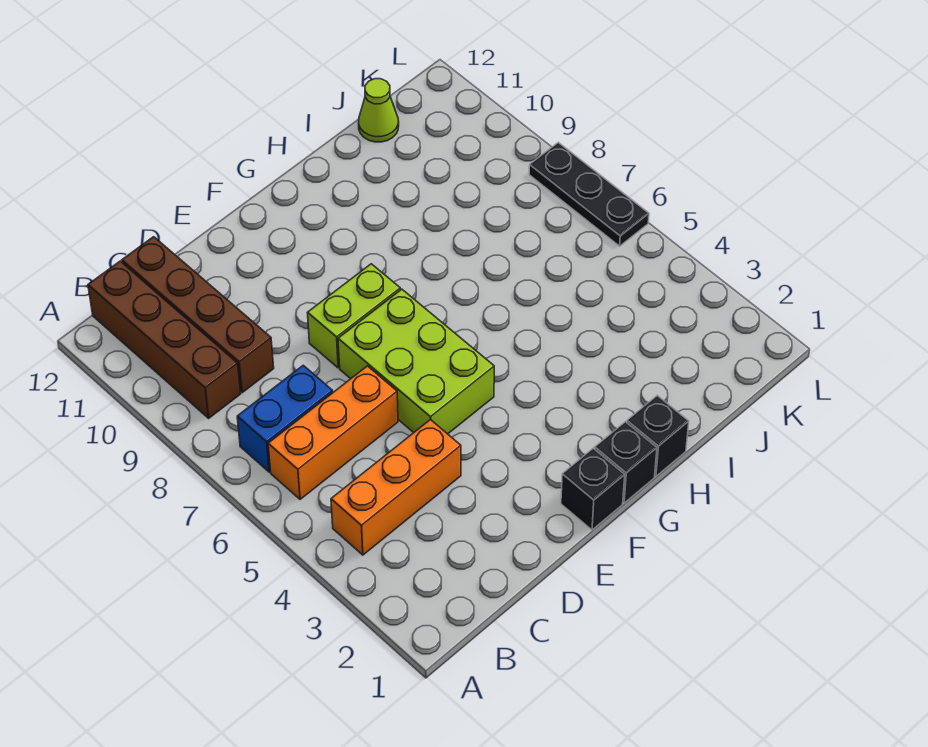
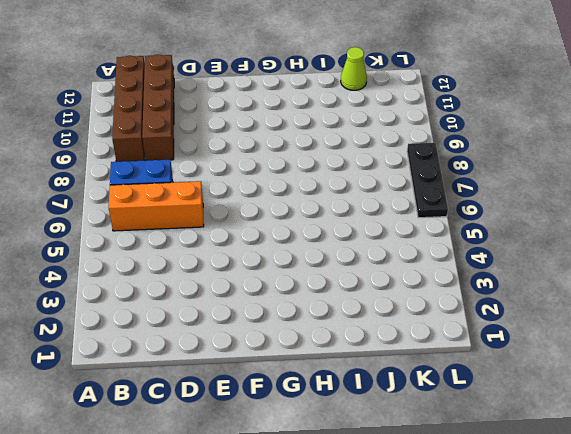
none -> orange brick B4:D4 level 1
none -> lime brick E5:F7 level 1
none -> lime brick E8:F8 level 1

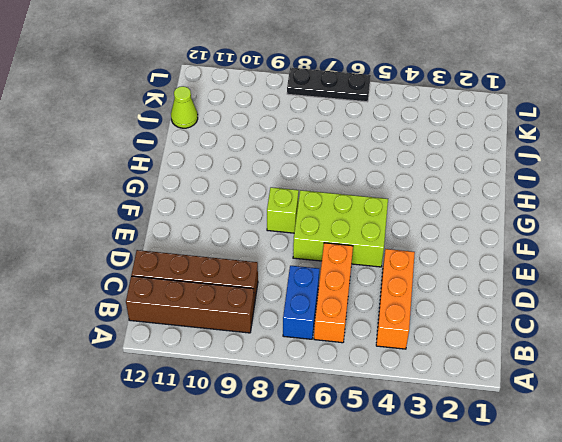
lime brick F8 level 1 -> lime brick E8:F8 level 1
none -> black brick F1 level 1
none -> black brick G1 level 1
none -> black brick H1 level 1

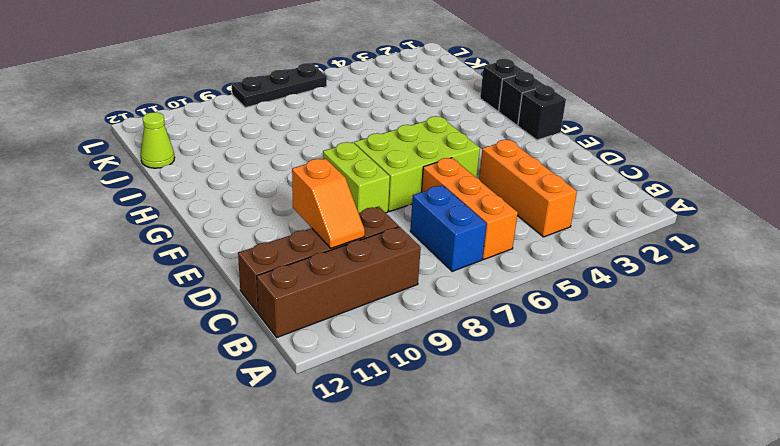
orange slope C10:D10 level 2 top D -> none

